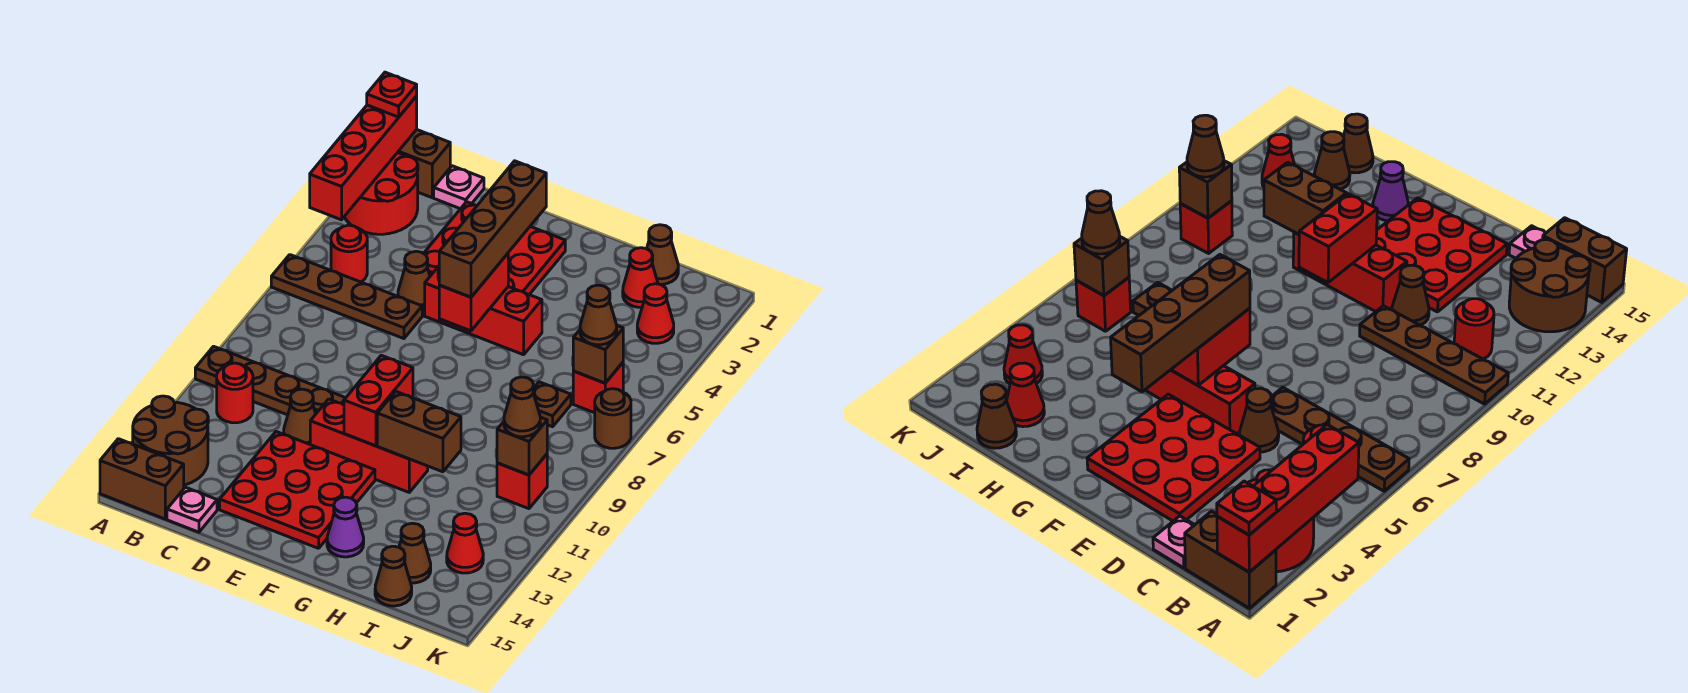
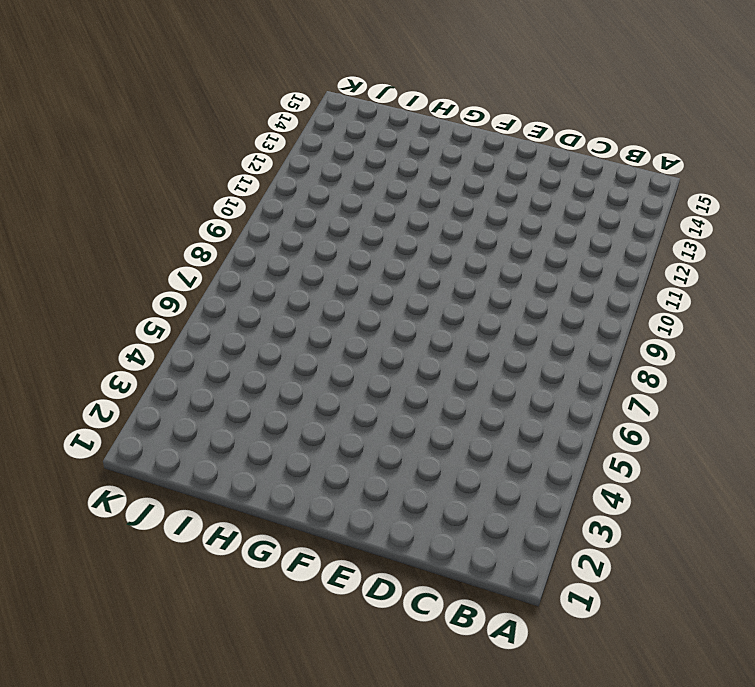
none -> brown brick A1:B1 level 1
none -> red round brick A2:B3 level 1
none -> brown plate A6:D6 level 1
none -> brown plate A10:D10 level 1

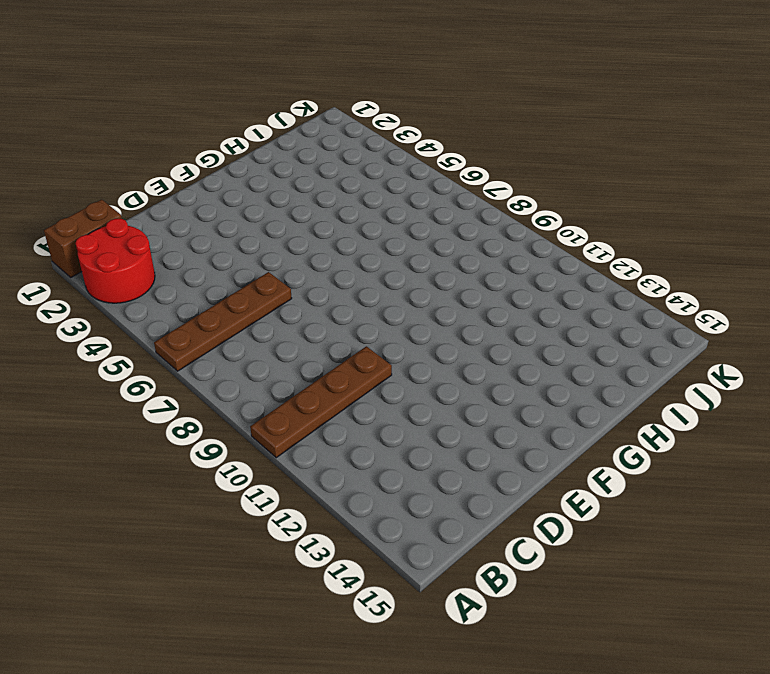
none -> brown round brick A13:B14 level 1
none -> brown brick A15:B15 level 1
none -> red round brick B5 level 1
none -> red round brick B11 level 1

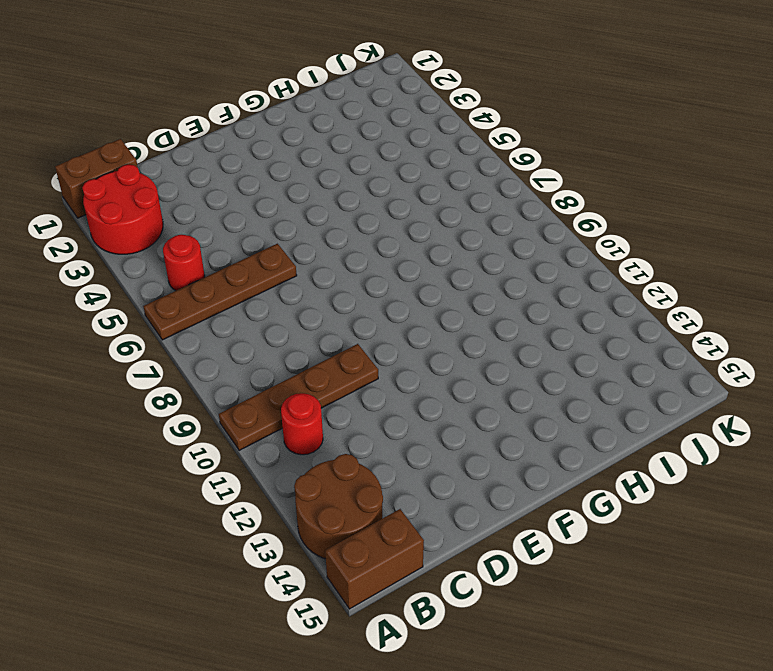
none -> pink plate C1 level 1
none -> pink plate C15 level 1
none -> red plate D2:F4 level 1
none -> brown cone D5 level 1

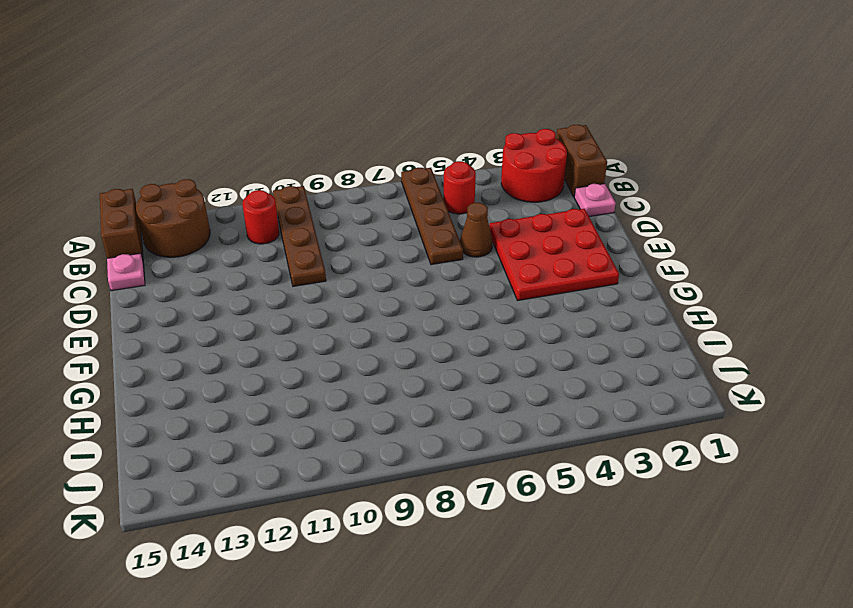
none -> brown cone D11 level 1
none -> red plate D12:F14 level 1
none -> red brick E5:G5 level 1
none -> red brick E11:G11 level 1

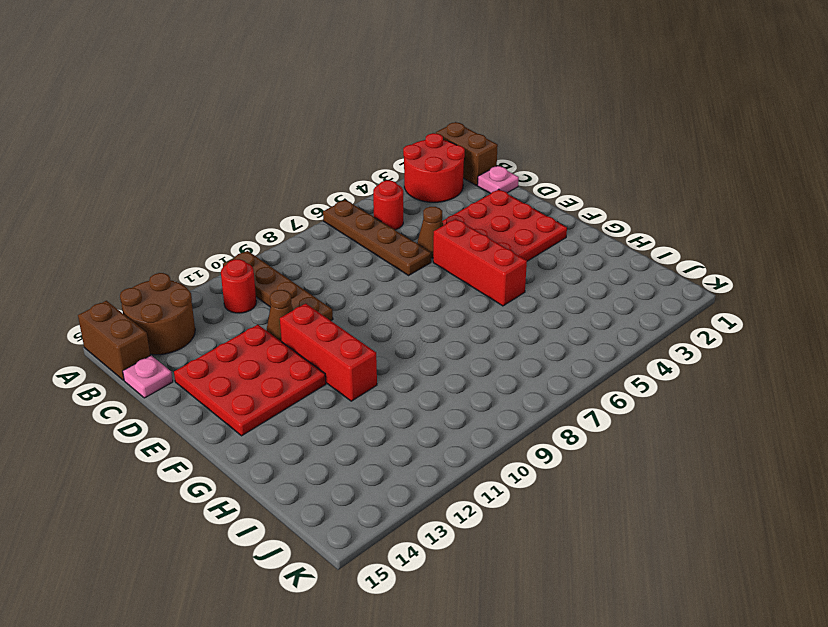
none -> purple cone G14 level 1
none -> brown cone I1 level 1
none -> red cone I2 level 1
none -> brown plate I7 level 1

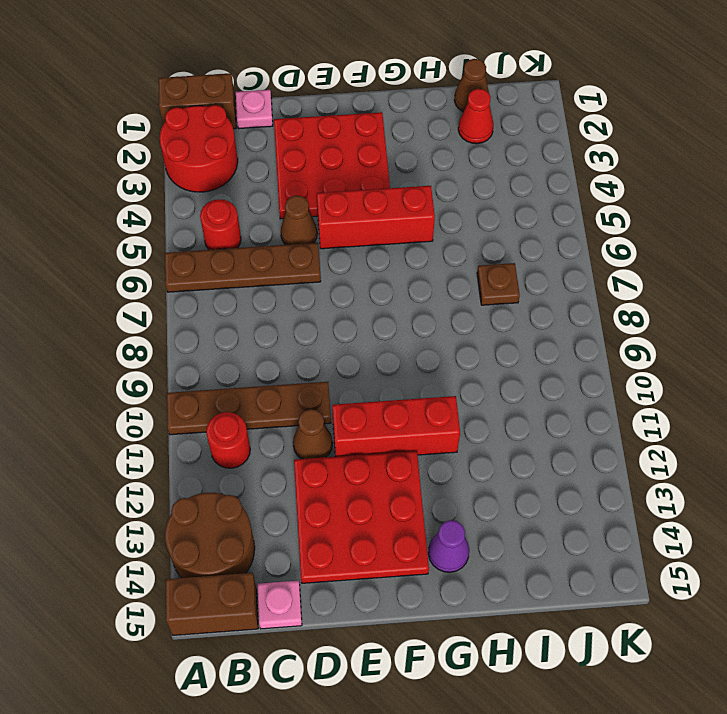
none -> brown cone I14 level 1
none -> brown cone I15 level 1
none -> red cone J3 level 1
none -> red brick J6 level 1

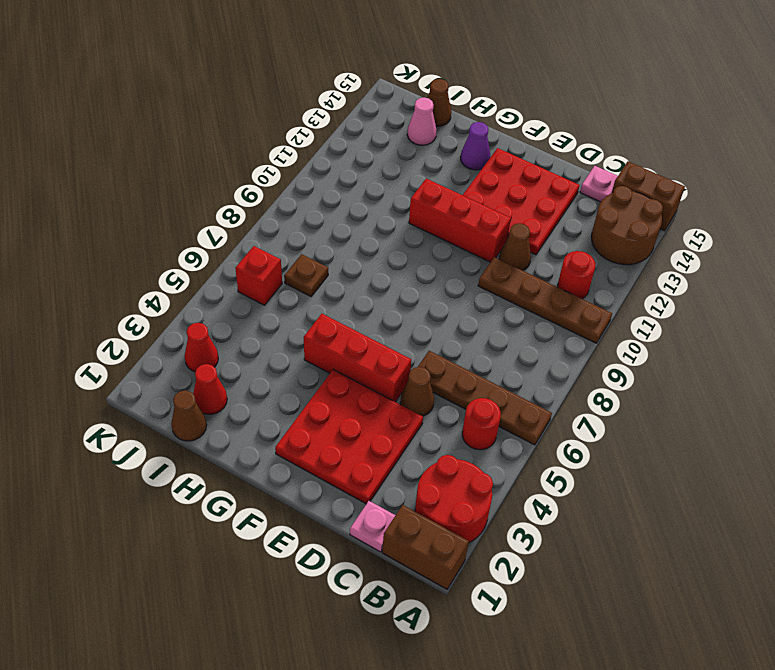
pink cone I14 level 1 -> brown cone I14 level 1
none -> red brick J10 level 1
none -> red cone J13 level 1
none -> brown round brick K7 level 1
none -> red brick A1:A4 level 2

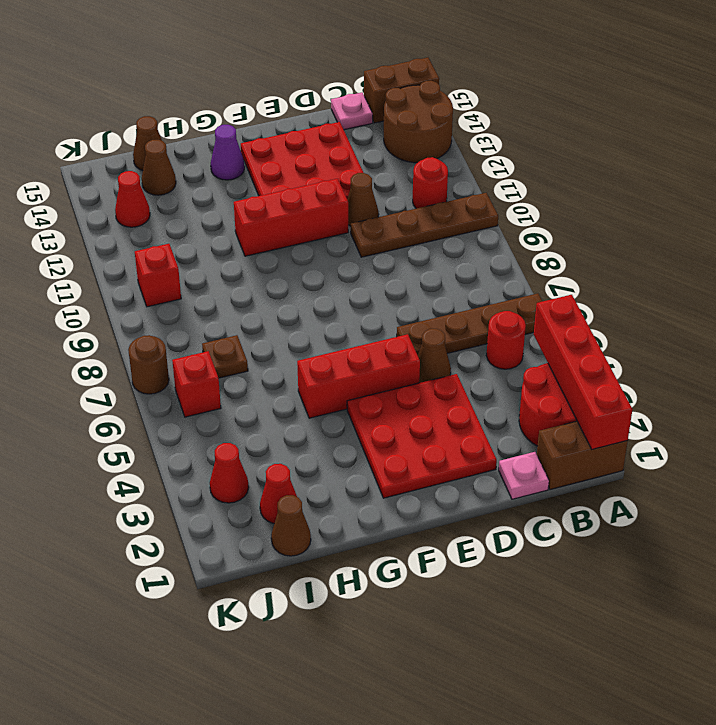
none -> red brick F5:F6 level 2
none -> red brick F10:F11 level 2
none -> brown brick G11:H11 level 2
none -> brown brick J6 level 2

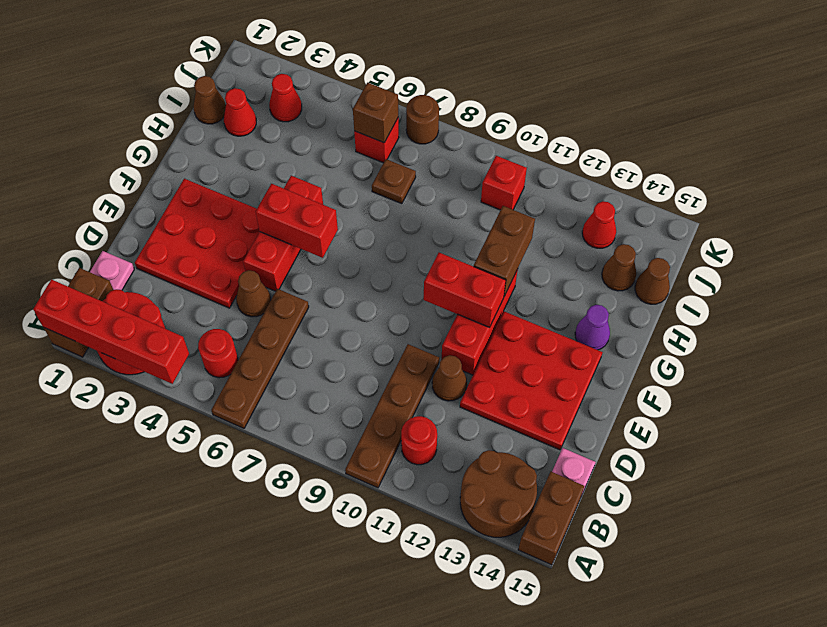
none -> brown brick J10 level 2
none -> red plate A1 level 3
none -> brown brick F3:F6 level 3
none -> brown cone J6 level 3

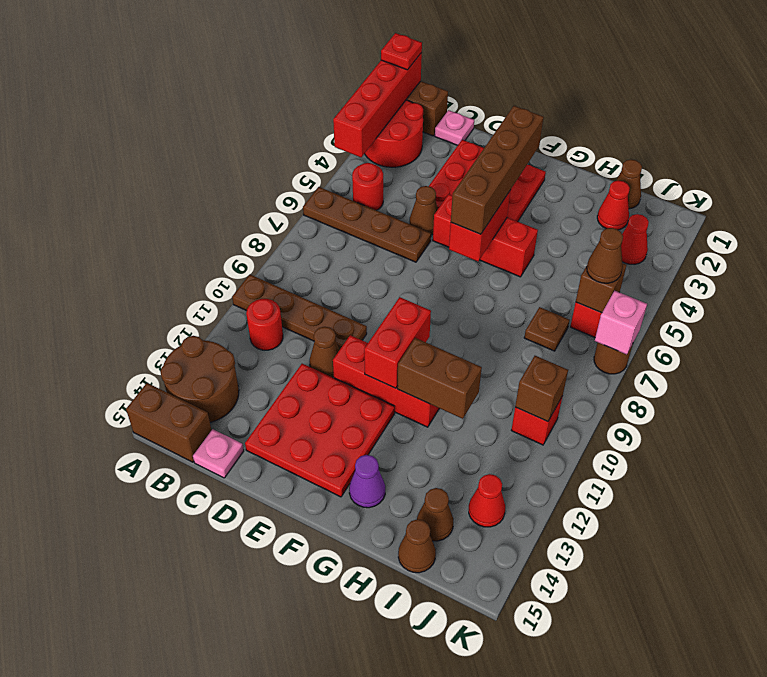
pink brick K7 level 2 -> none
none -> brown cone J10 level 3

